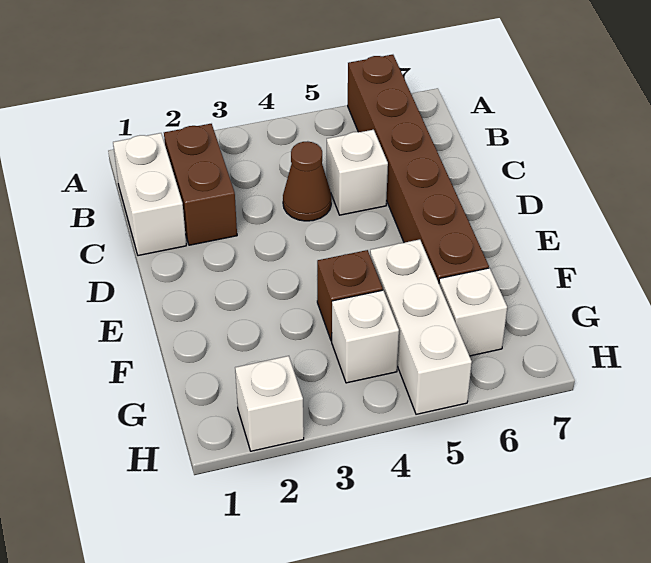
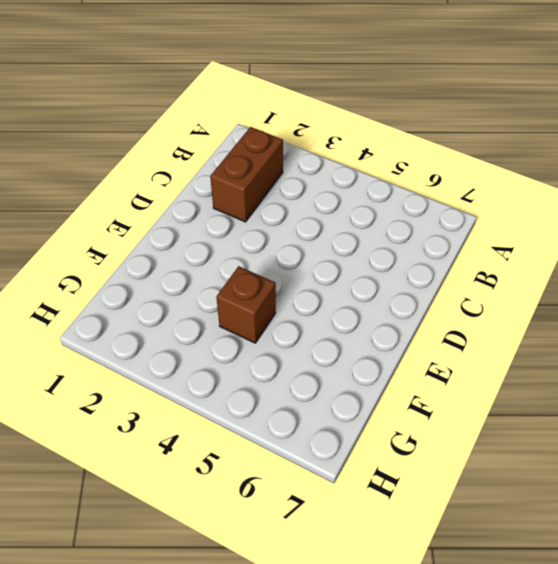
none -> brown brick A6:F6 level 1
none -> white brick B1:C1 level 1

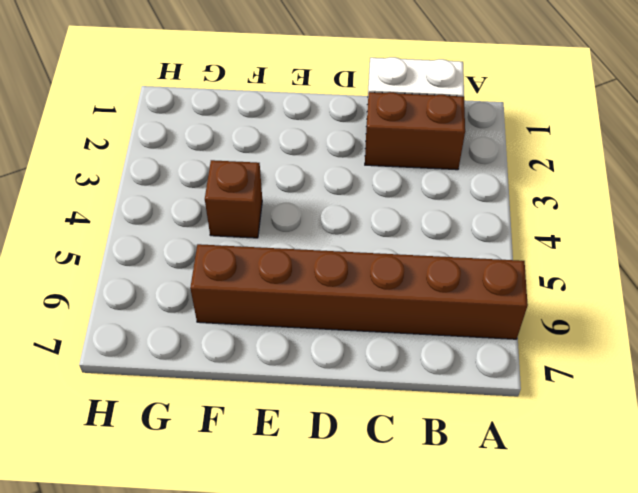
none -> brown cone C4 level 1
none -> white brick C5 level 1

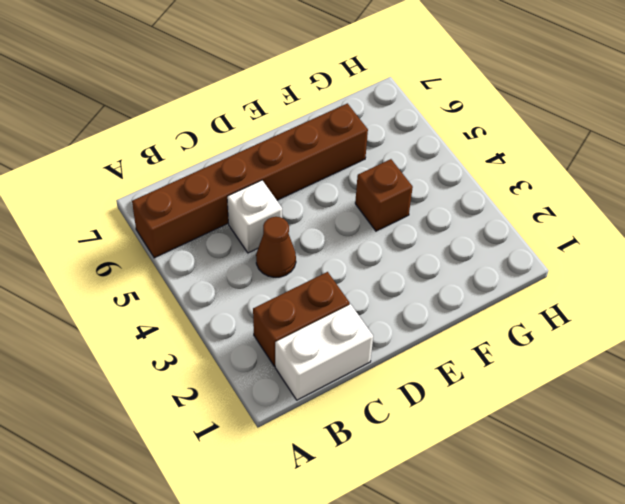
none -> white brick F5:H5 level 1
none -> white brick G4 level 1

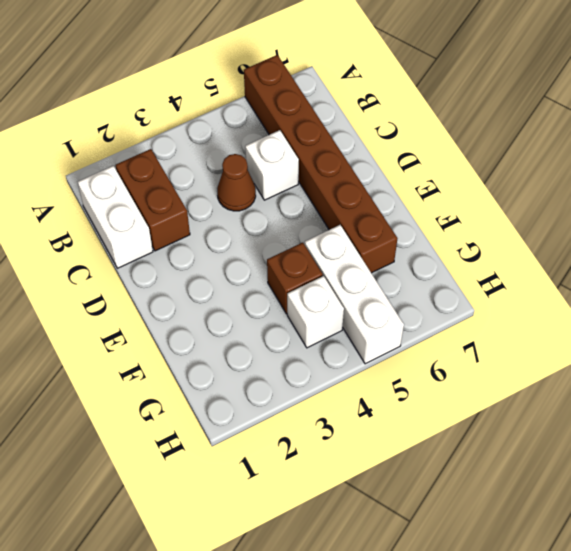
none -> white brick G6 level 1
none -> white brick H2 level 1

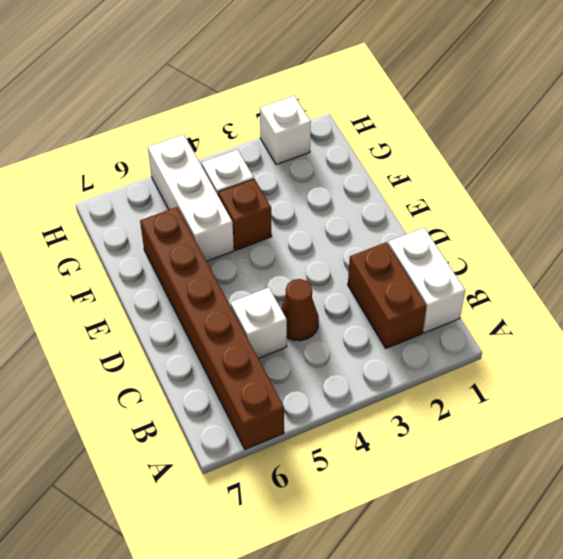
none -> white brick G6 level 1

